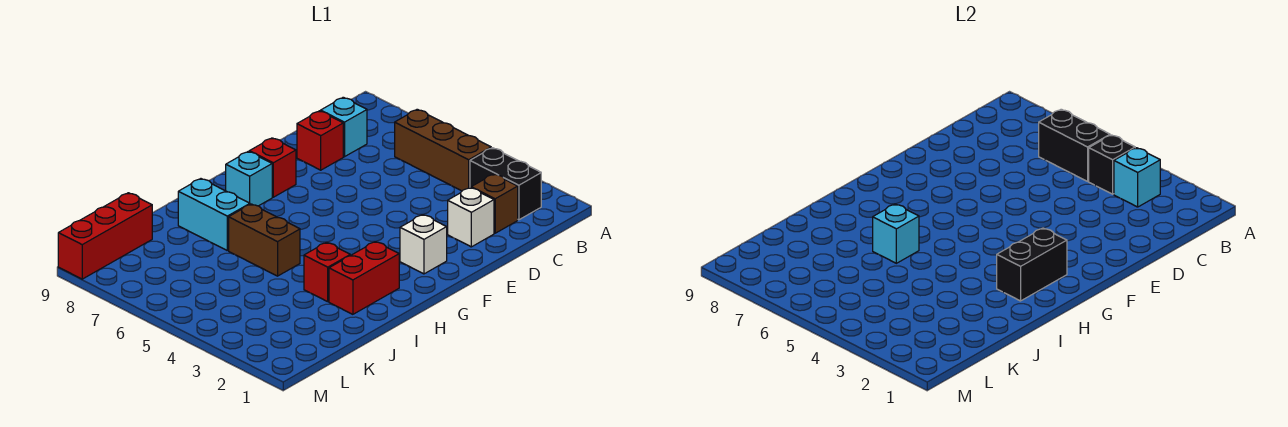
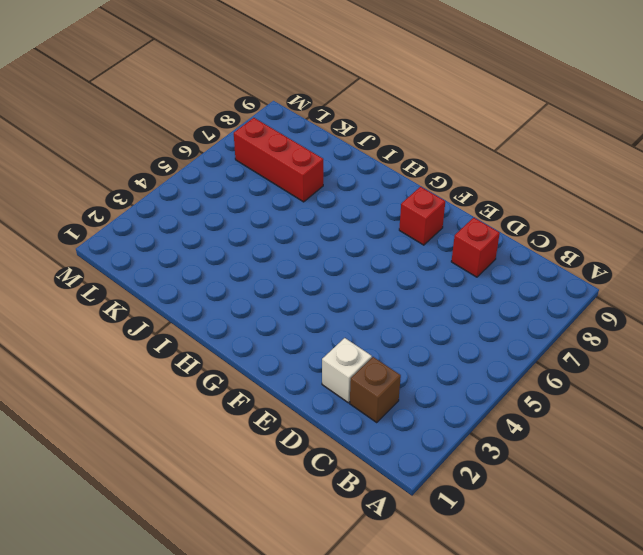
red brick J7:L7 level 1 -> red brick K9:M9 level 1
none -> black brick B2:B3 level 1
none -> brown brick B4:B6 level 1
none -> cyan brick C8 level 1

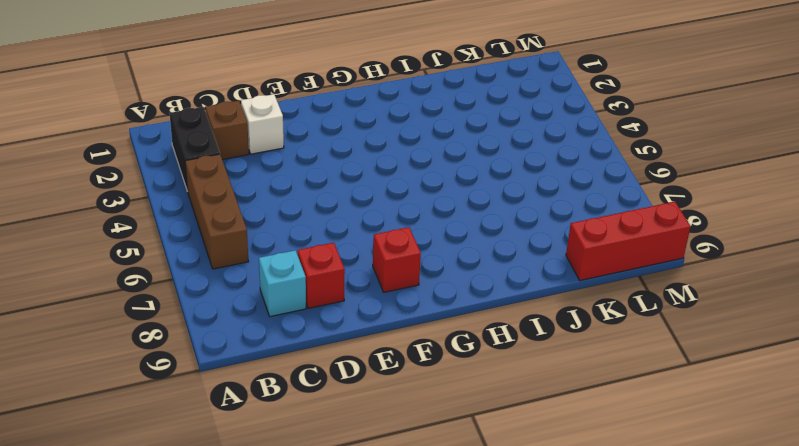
none -> white brick F2 level 1
none -> cyan brick G8 level 1
none -> red brick H2:I2 level 1

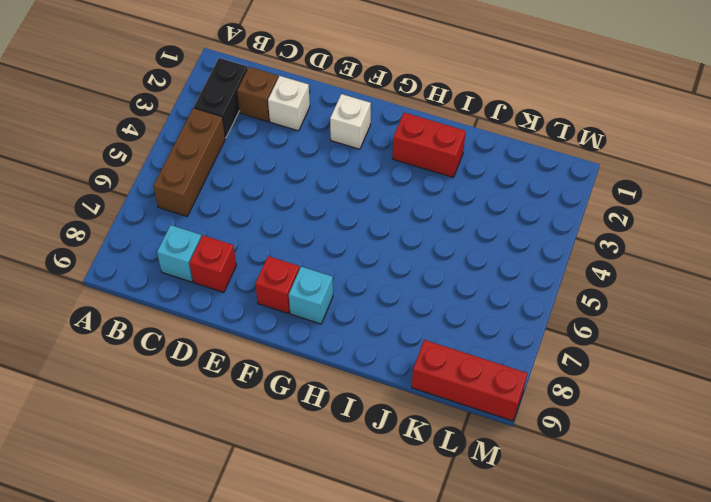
none -> red brick I3 level 1
none -> brown brick I5:I6 level 1
none -> cyan brick I7:I8 level 1

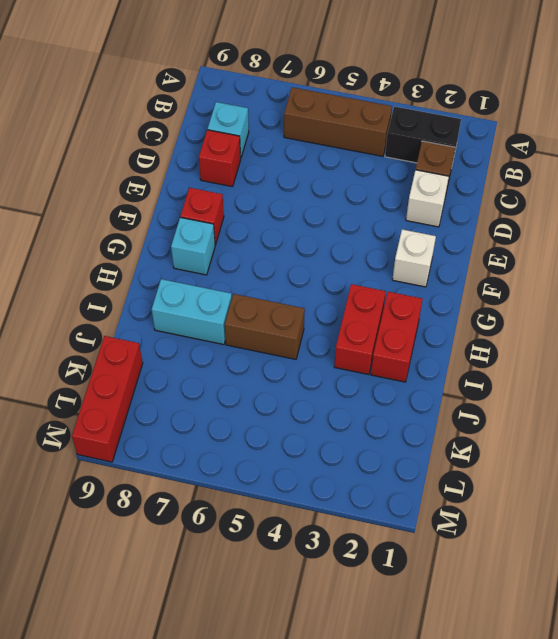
red brick H3:I3 level 1 -> red brick I3 level 1
none -> cyan brick B3 level 2
none -> black brick B4 level 2
none -> black brick B5:B6 level 2

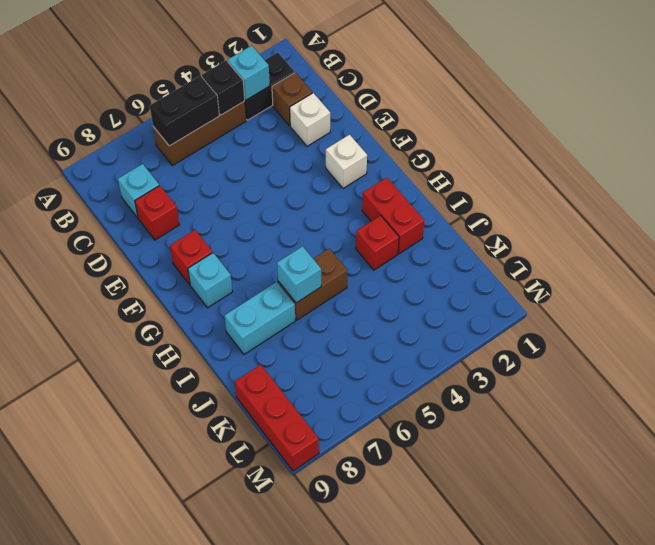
none -> black brick G2:H2 level 2

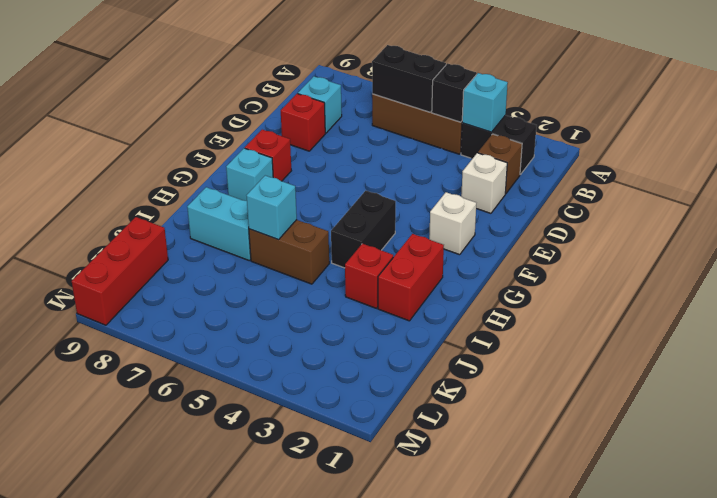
black brick G4:H4 level 1 -> black brick G2:H2 level 2

